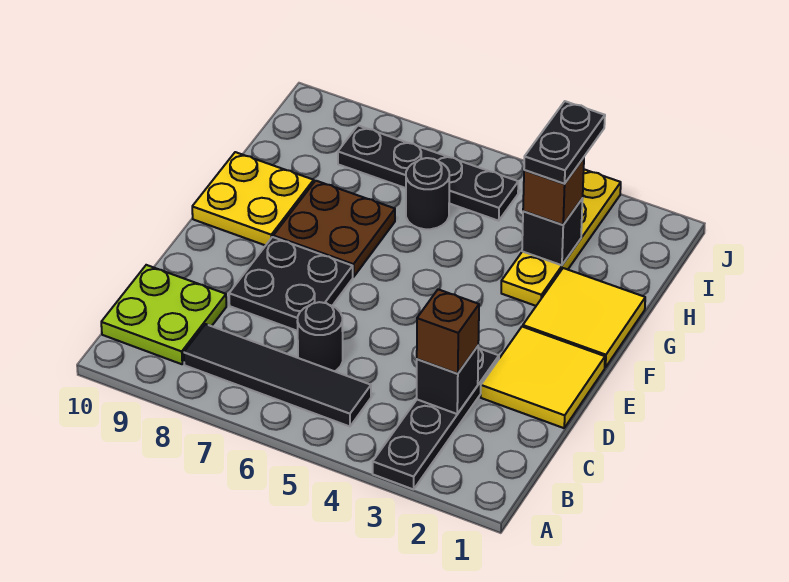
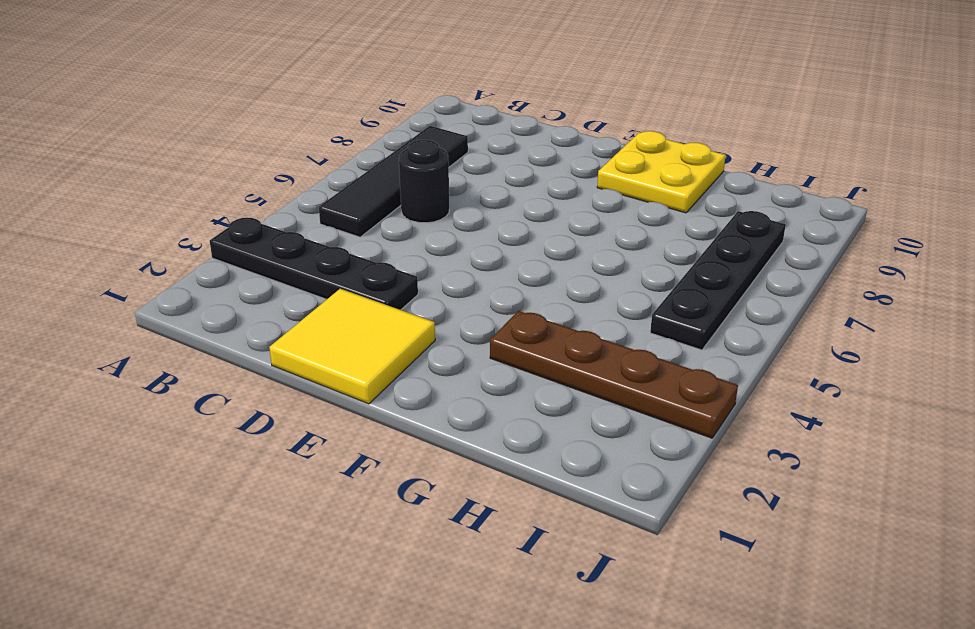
brown plate G3:J3 level 1 -> yellow plate G3:J3 level 1
none -> lime plate B9:C10 level 1
none -> black plate D7:E8 level 1
none -> yellow tile F1:G2 level 1

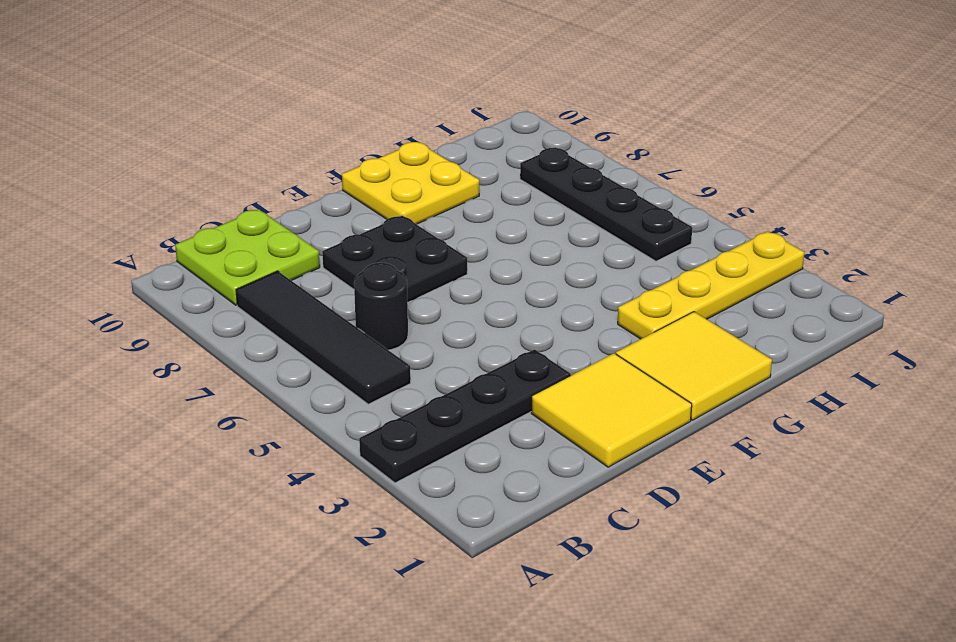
none -> brown plate F7:G8 level 1
none -> black round brick H6 level 1
none -> black brick C3 level 2

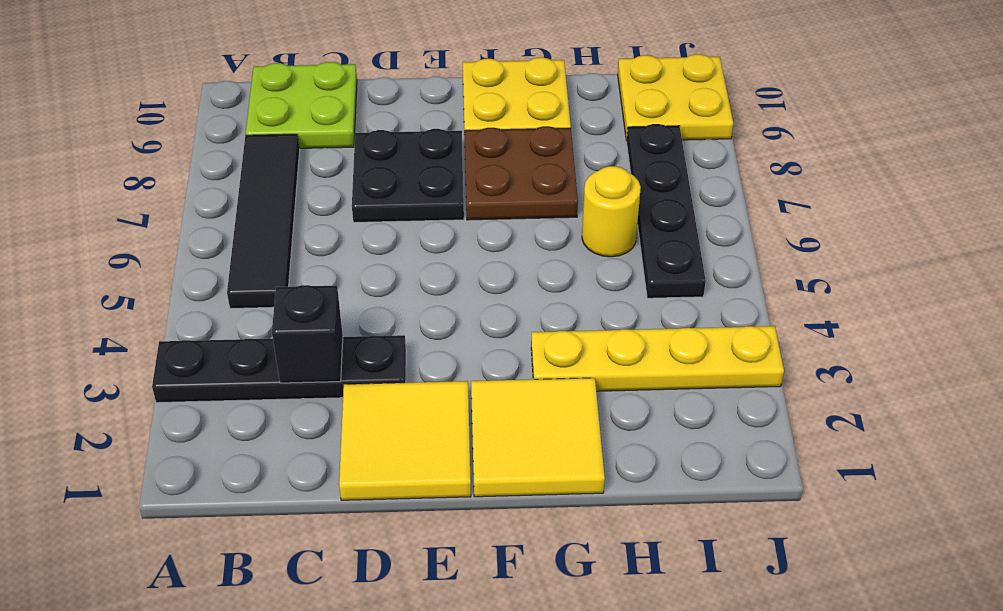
yellow round brick H6 level 1 -> black round brick H6 level 1
yellow plate I9:J10 level 1 -> none
none -> black round brick C6 level 1
none -> black brick H3 level 2
none -> brown brick C3 level 3

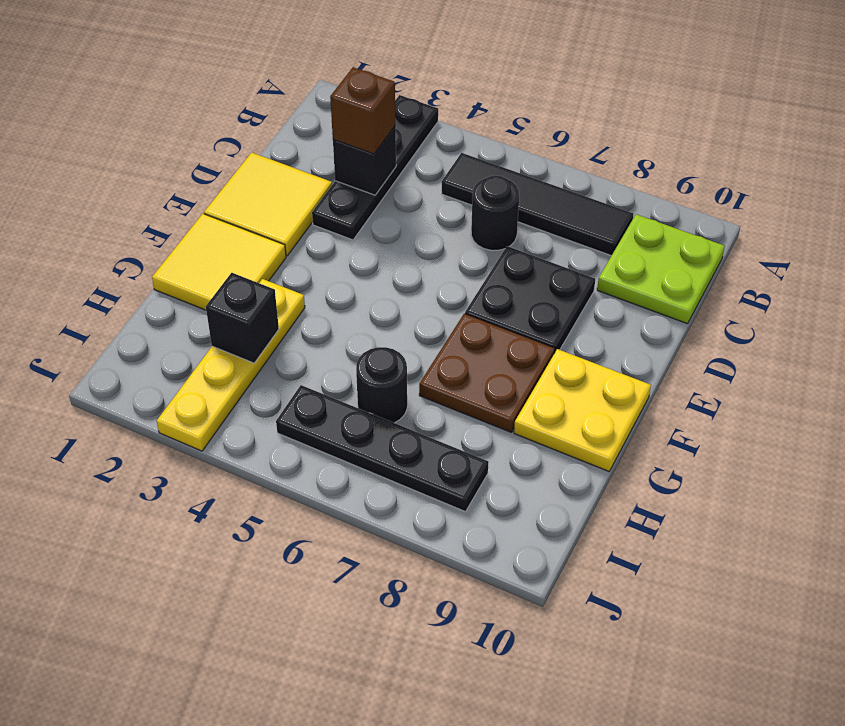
none -> brown brick H3 level 3
none -> black plate H3:I3 level 4

